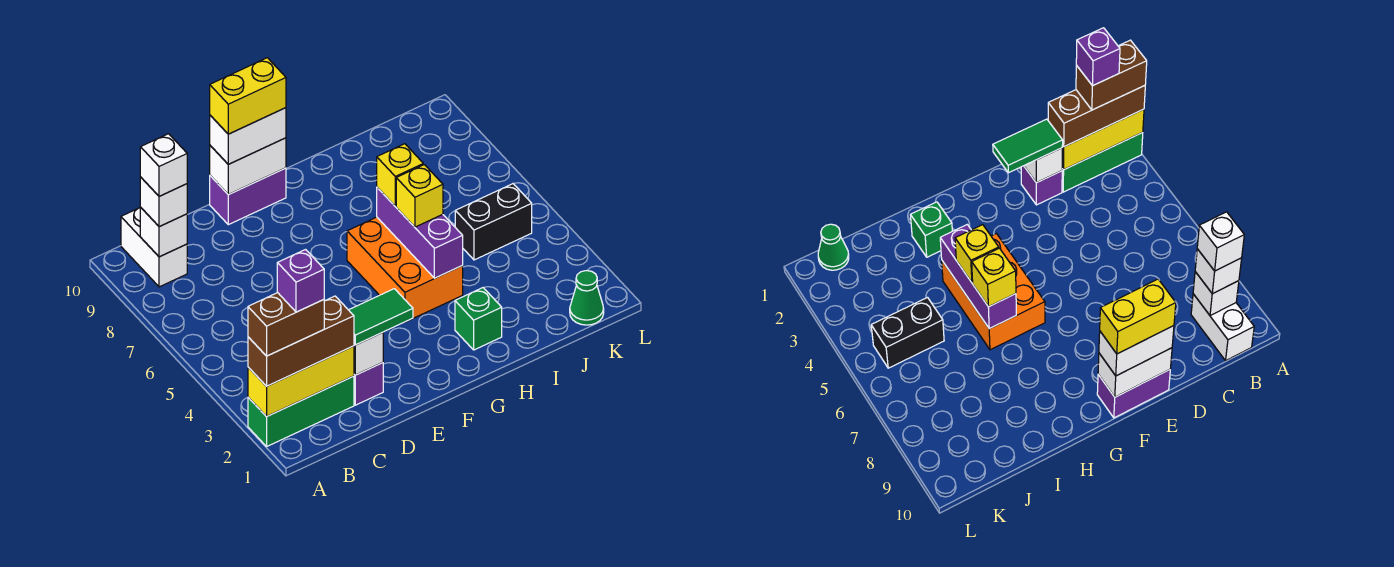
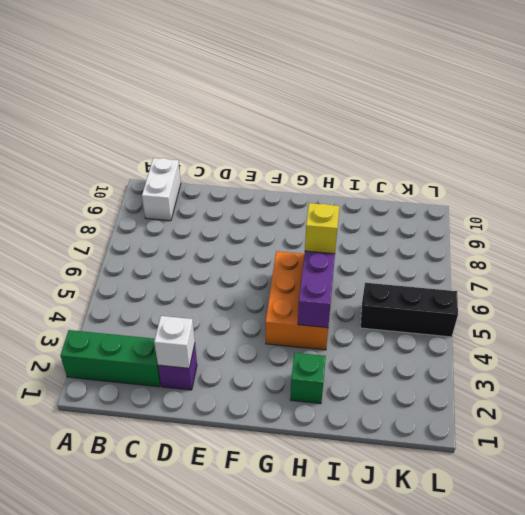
black brick J5:L5 level 1 -> black brick J5:K5 level 1
none -> purple brick E10:F10 level 1
none -> green cone K1 level 1
none -> yellow brick A2:C2 level 2

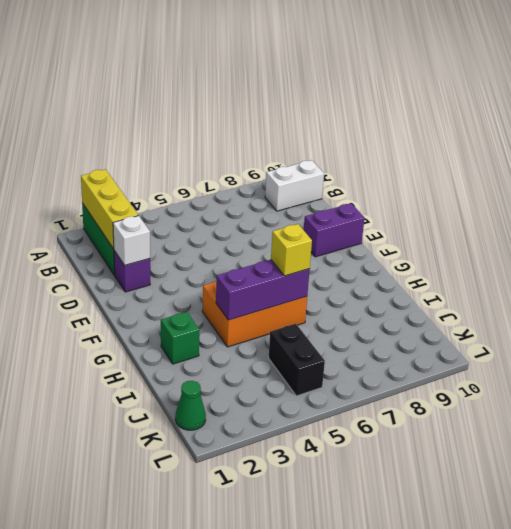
purple brick E9:E10 level 1 -> purple brick E10:F10 level 1
none -> white brick B9 level 2
none -> white brick E10:F10 level 2
none -> brown brick A2:C2 level 3

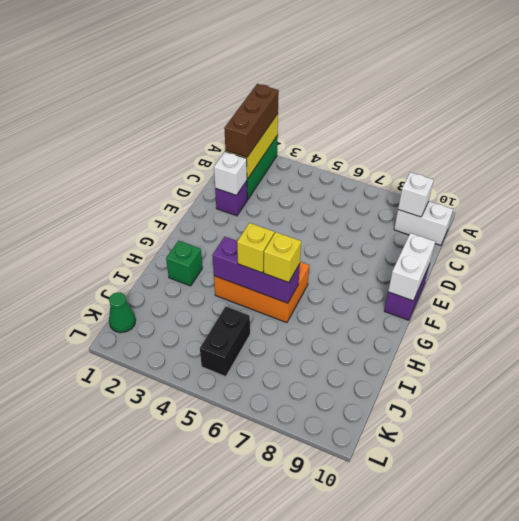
none -> white brick B9 level 3
none -> green tile D2:E2 level 3
none -> white brick E10:F10 level 3

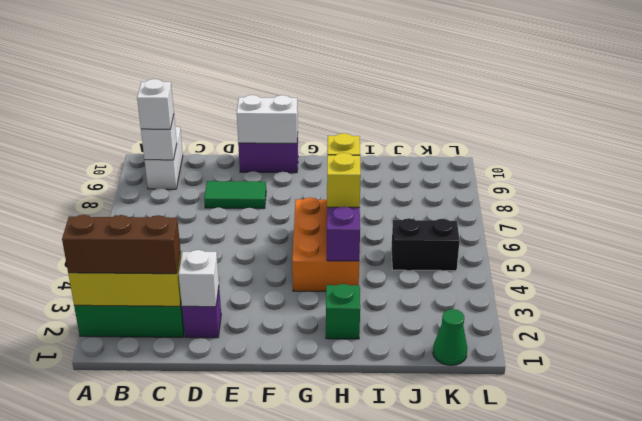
green tile D8:E8 level 1 -> green tile D2:E2 level 3
none -> white brick E10:F10 level 3
none -> brown brick A2:B2 level 4
none -> white brick B9 level 4

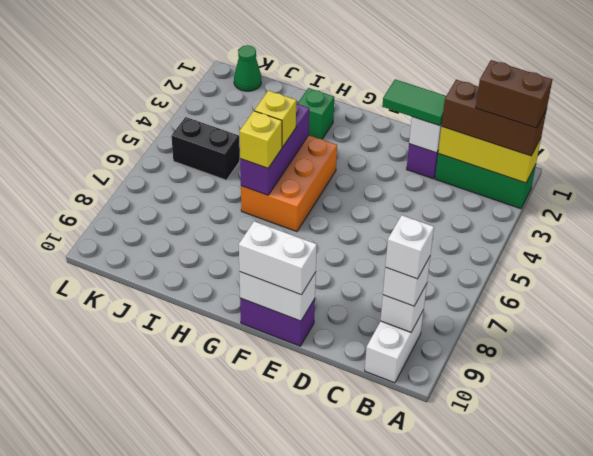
none -> yellow brick E10:F10 level 4
none -> purple brick B2 level 5

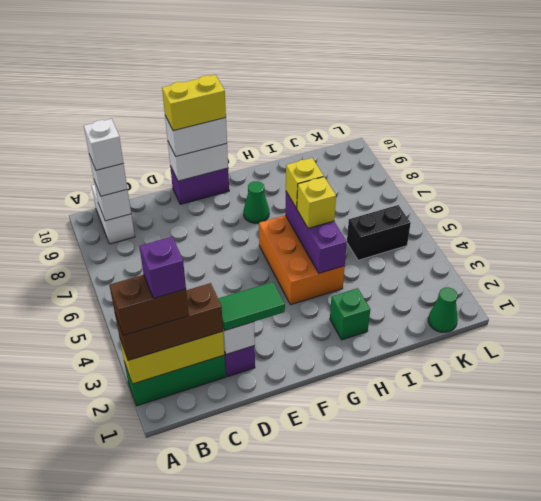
green cone G8 level 1 -> none

